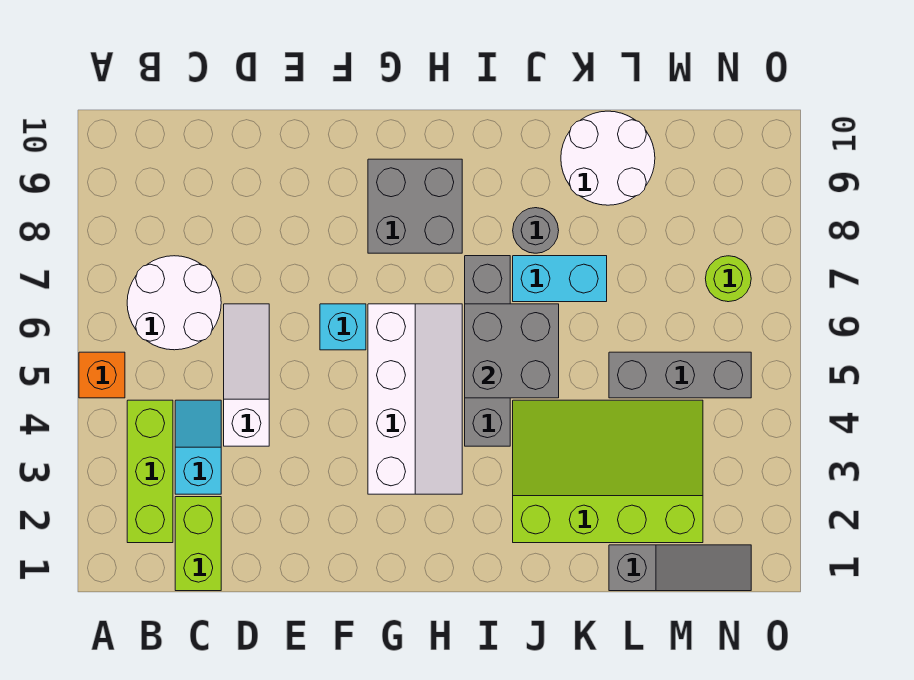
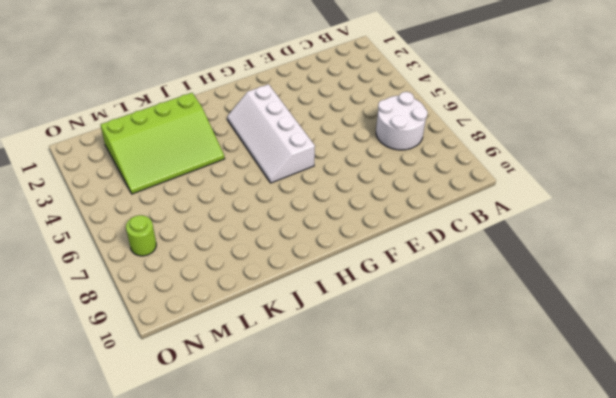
none -> orange brick A5 level 1
none -> lime brick B2:B4 level 1
none -> lime brick C1:C2 level 1

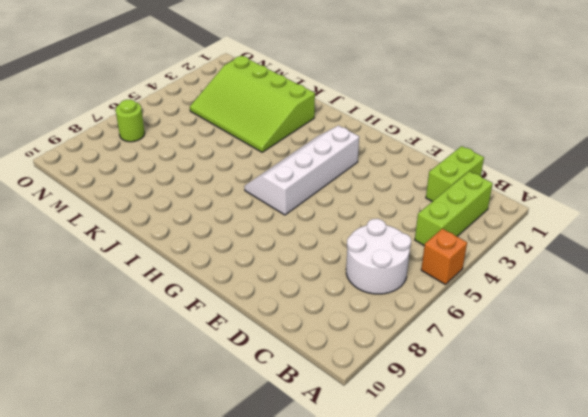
none -> cyan slope C3:C4 level 1 top 3
none -> white slope D4:D6 level 1 top 4
none -> cyan brick F6 level 1

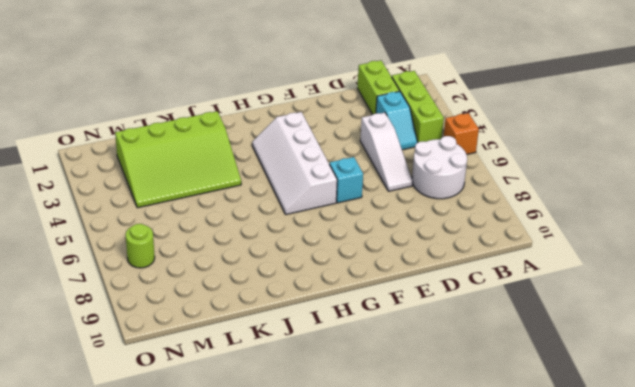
none -> grey brick G8:H9 level 1
none -> grey brick I4:I7 level 1
none -> cyan brick J7:K7 level 1

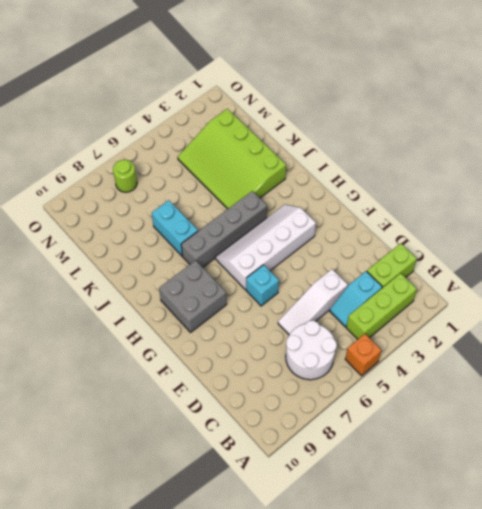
none -> grey round brick J8 level 1
none -> white round brick K9:L10 level 1
none -> grey slope L1:N1 level 1 top L

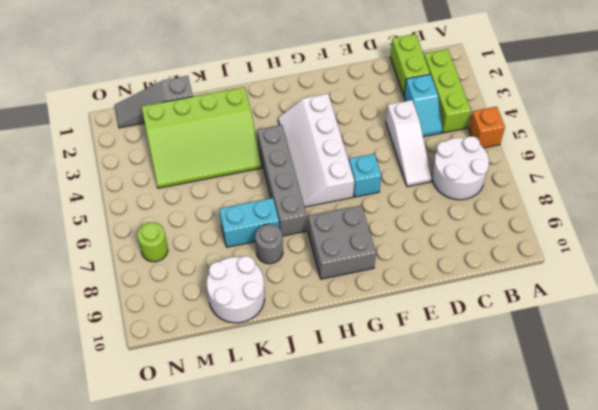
none -> grey brick L5:N5 level 1
none -> grey brick I5:J6 level 2

